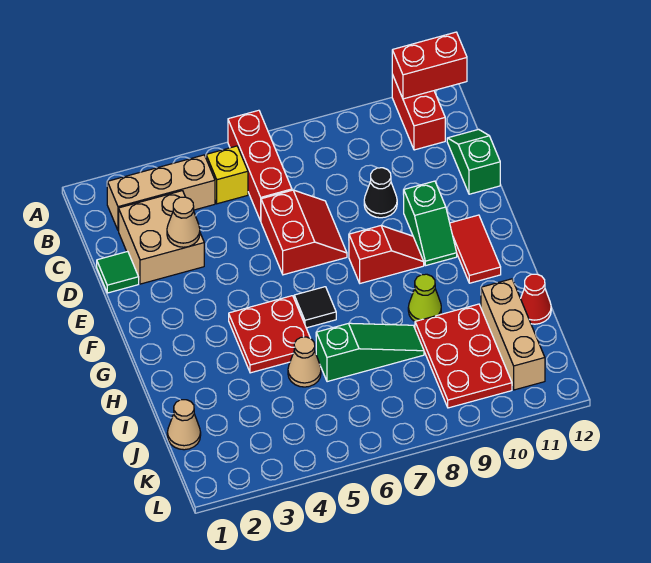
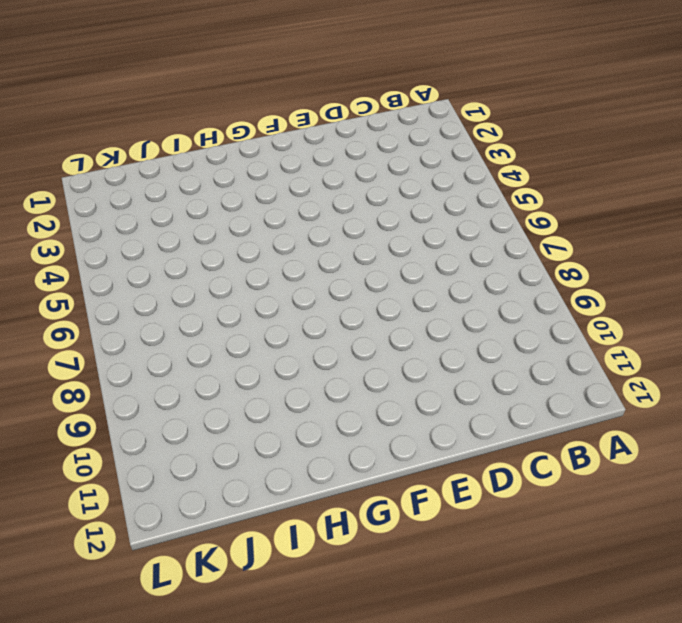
none -> red brick A6:C6 level 1
none -> red brick A11:B11 level 1
none -> tan brick B2:B4 level 1

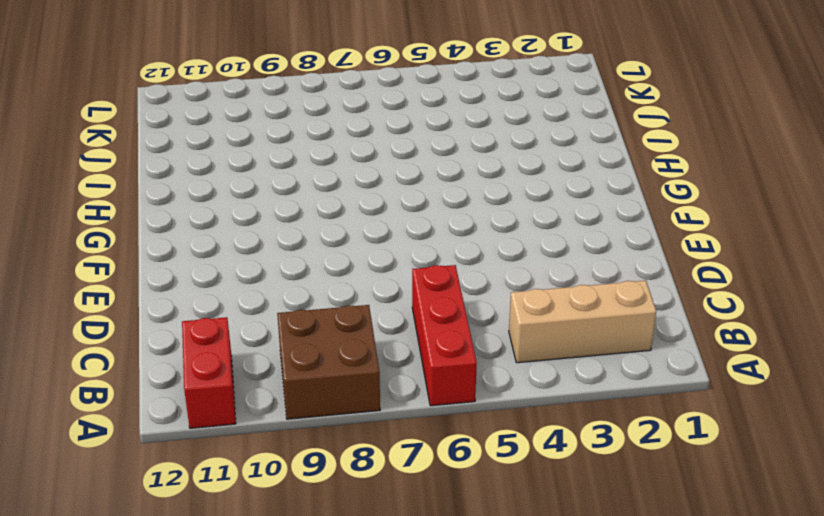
brown brick A8:B9 level 1 -> none
none -> yellow brick B5 level 1
none -> tan brick C2:D3 level 1
none -> green slope C12:D12 level 1 top D

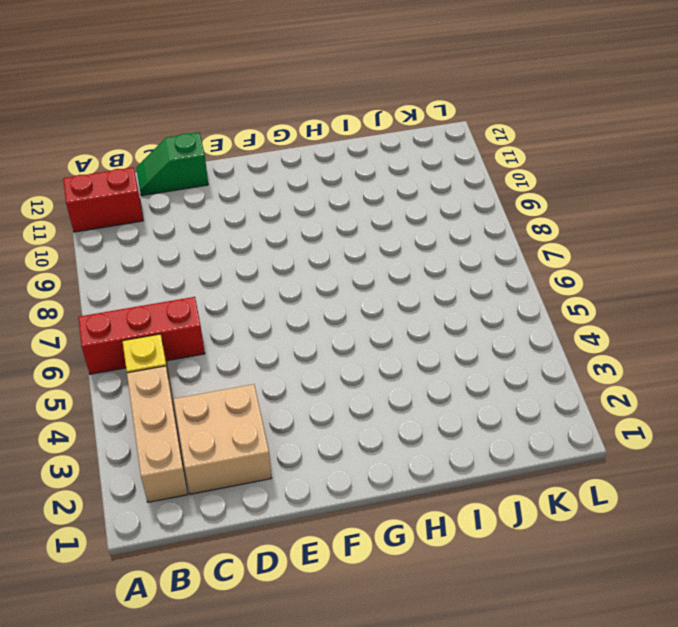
none -> green tile D1 level 1
none -> red slope D6:E7 level 1 top 6
none -> black cone D9 level 1

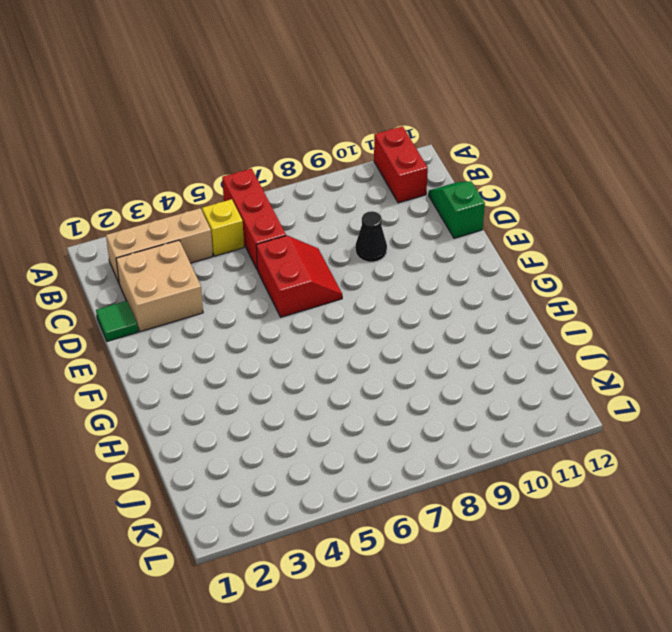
none -> green slope E10:F10 level 1 top E
none -> red slope F8:F9 level 1 top 8
none -> red tile F11:G11 level 1

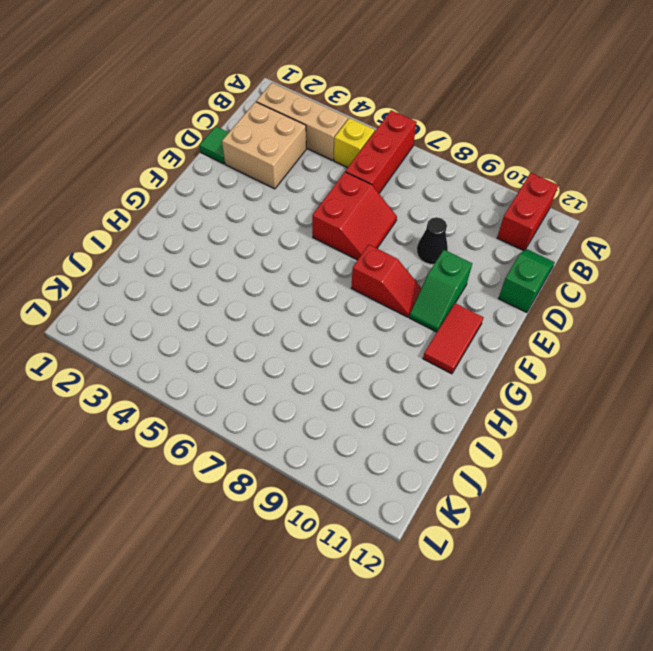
none -> red plate G4:H5 level 1
none -> black tile G6 level 1
none -> lime cone H9 level 1

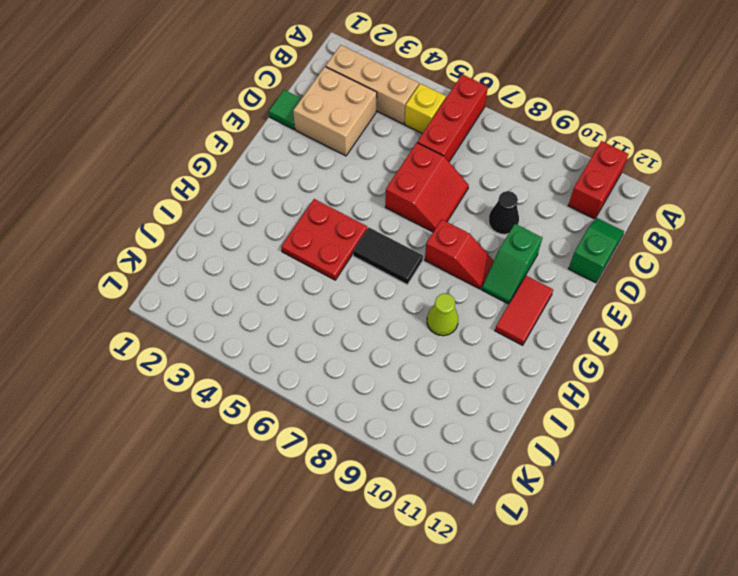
black tile G6:G7 level 1 -> black tile G6 level 1
none -> tan cone I5 level 1
none -> green slope I6:I8 level 1 top 6
none -> red plate I9:K10 level 1

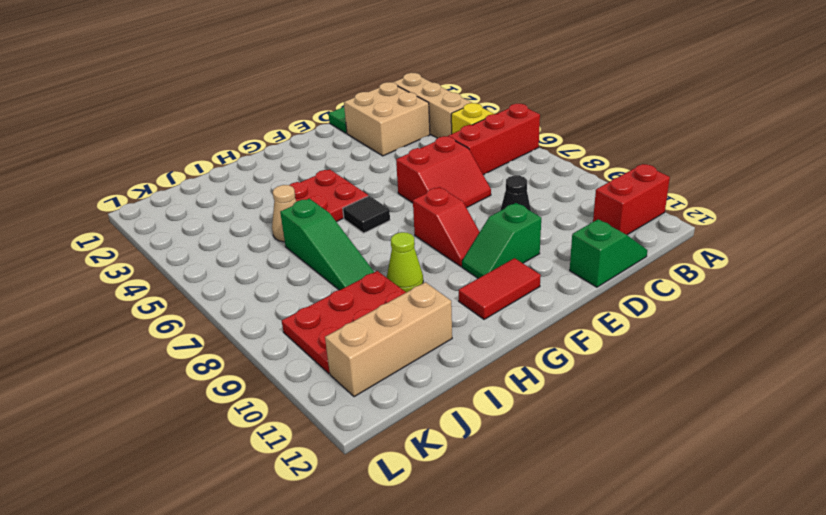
none -> red cone I12 level 1
none -> tan cone J1 level 1
none -> red brick A11:A12 level 2

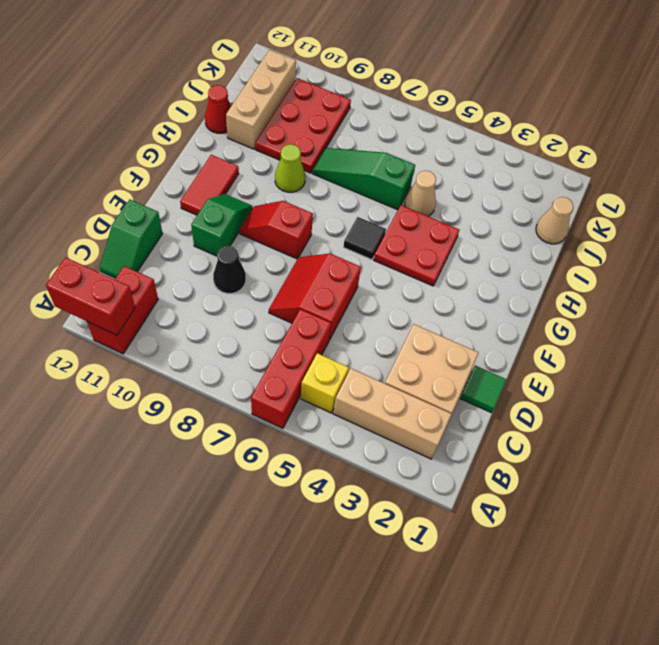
none -> tan cone D3 level 2

